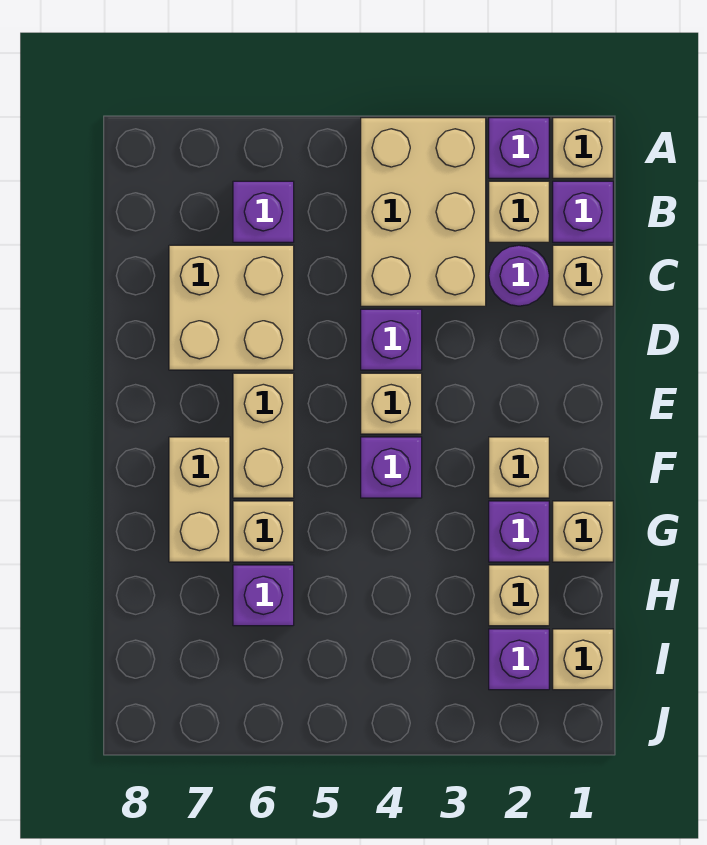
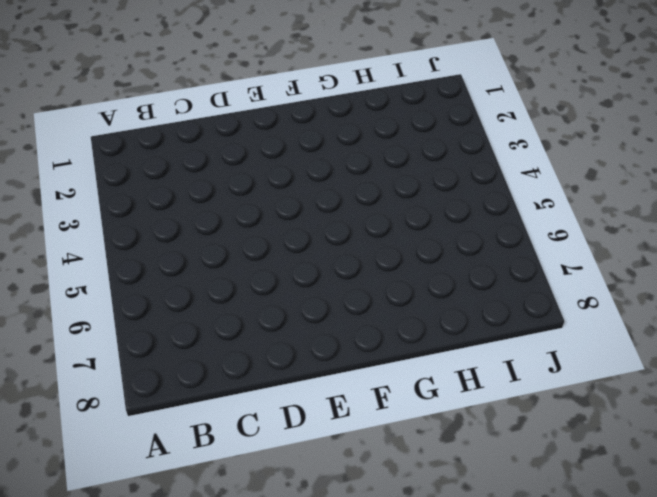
none -> tan brick A1 level 1
none -> purple brick A2 level 1
none -> tan brick A3:C4 level 1

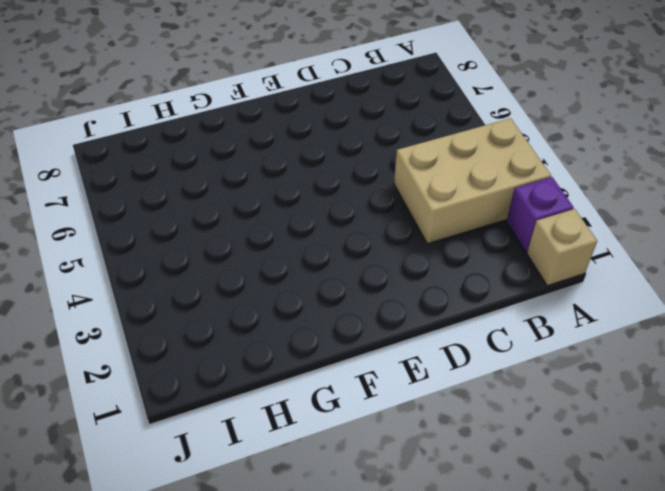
none -> purple brick B1 level 1
none -> tan brick B2 level 1
none -> purple brick B6 level 1

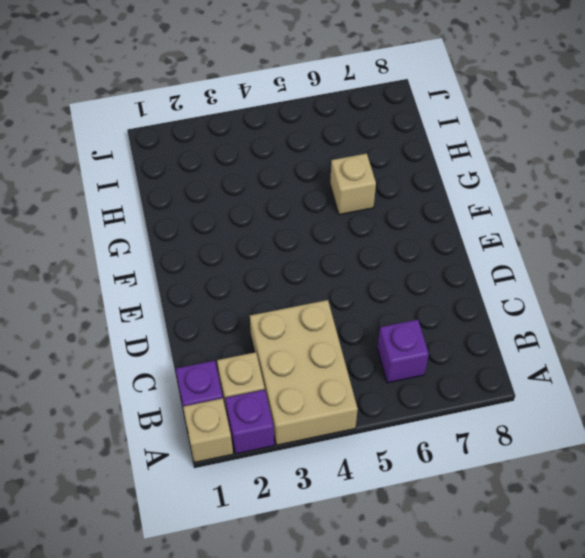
none -> tan brick C1 level 1
none -> purple round brick C2 level 1
none -> tan brick C6:D7 level 1

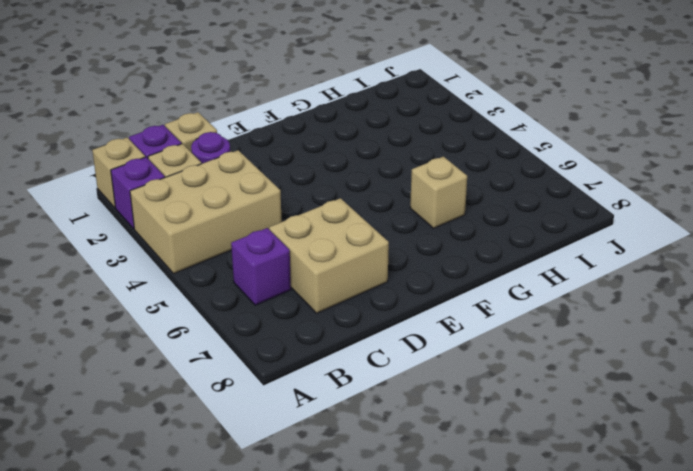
none -> purple brick D4 level 1
none -> tan brick E4 level 1
none -> tan brick E6:F6 level 1

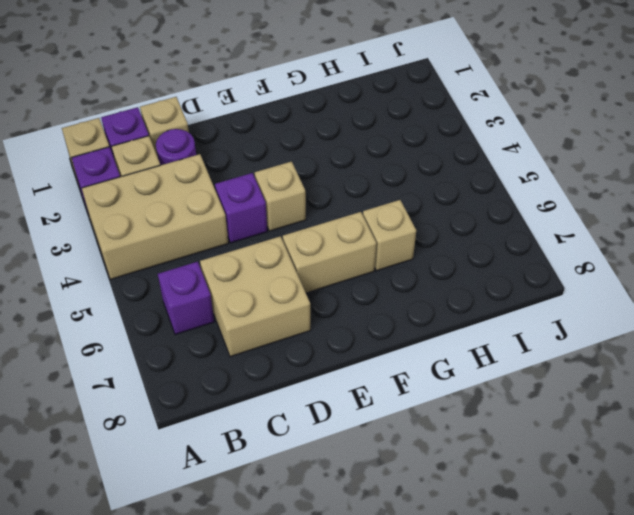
none -> tan brick F2 level 1
none -> purple brick F4 level 1
none -> tan brick F7:G7 level 1

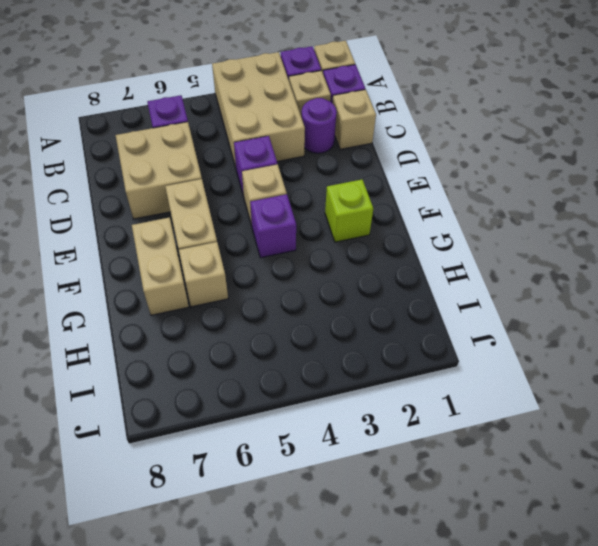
lime brick F2 level 1 -> tan brick F2 level 1
none -> tan brick G1 level 1
none -> purple brick G2 level 1
none -> tan brick H2 level 1

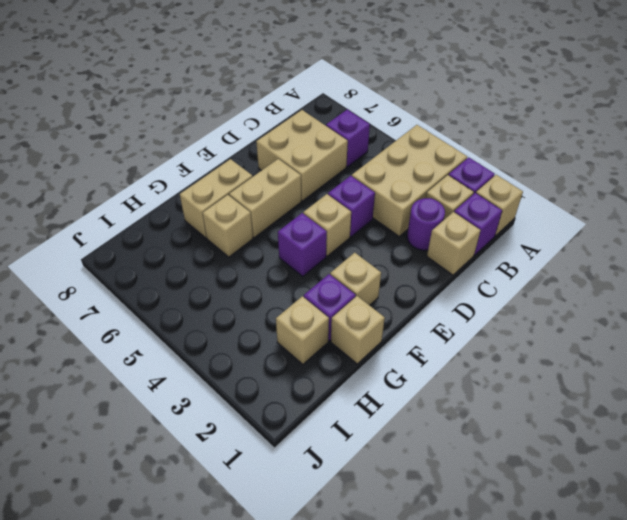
none -> purple brick H6 level 1
none -> tan brick I1 level 1
none -> purple brick I2 level 1

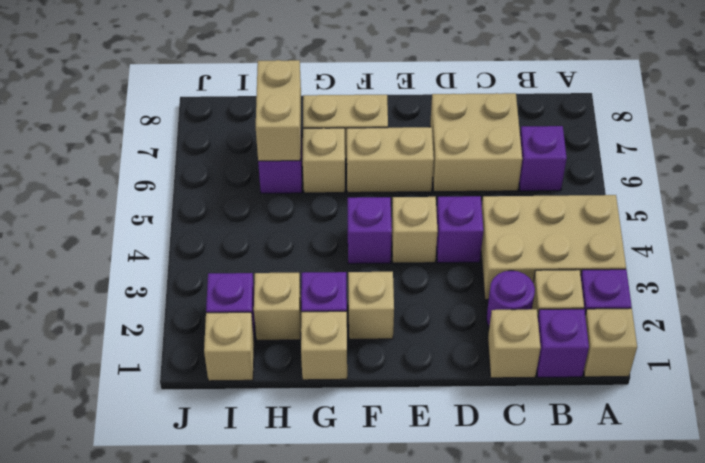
tan brick H6:H7 level 2 -> none

